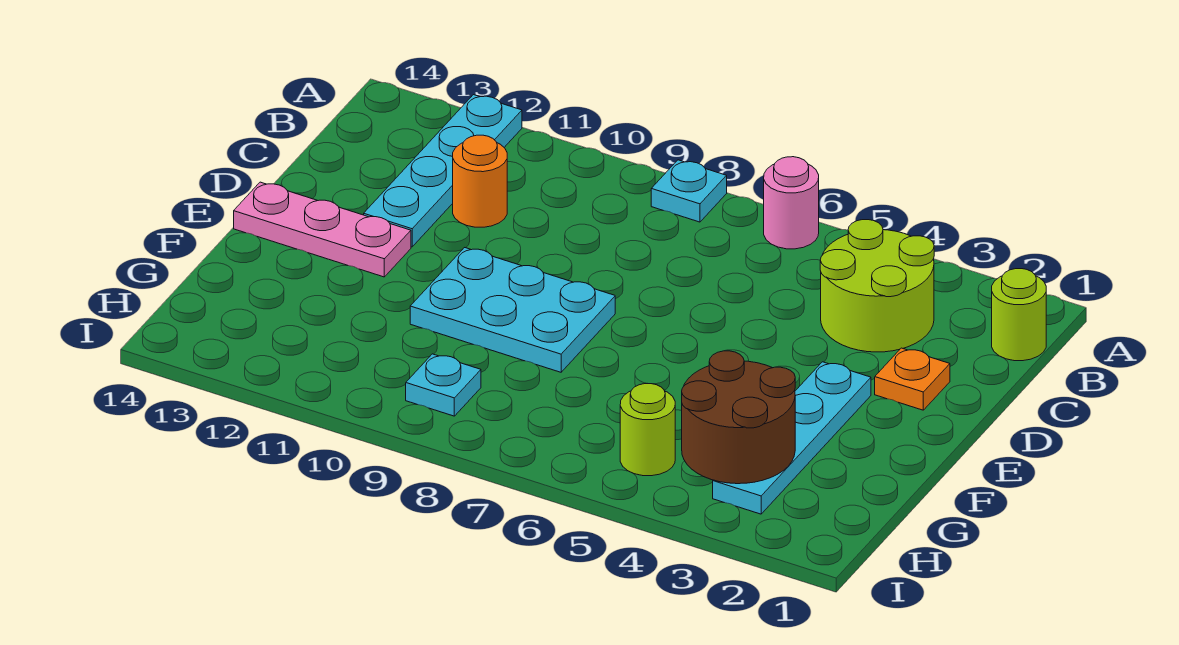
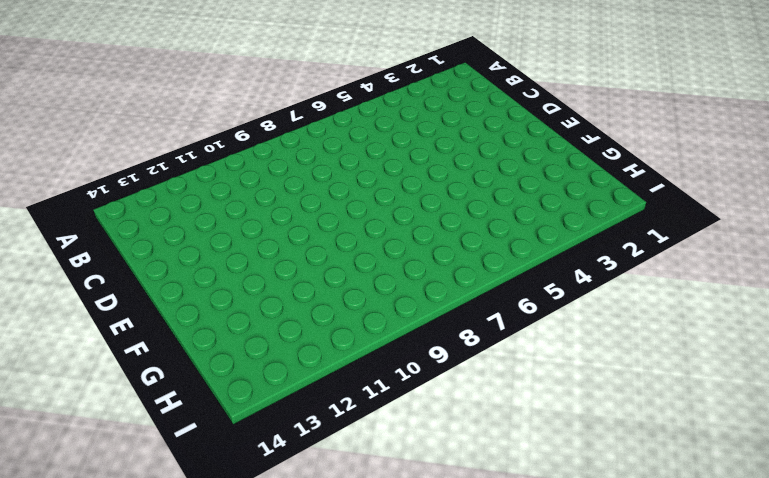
none -> pink round brick A6 level 1
none -> cyan plate A8 level 1
none -> cyan plate A12:D12 level 1

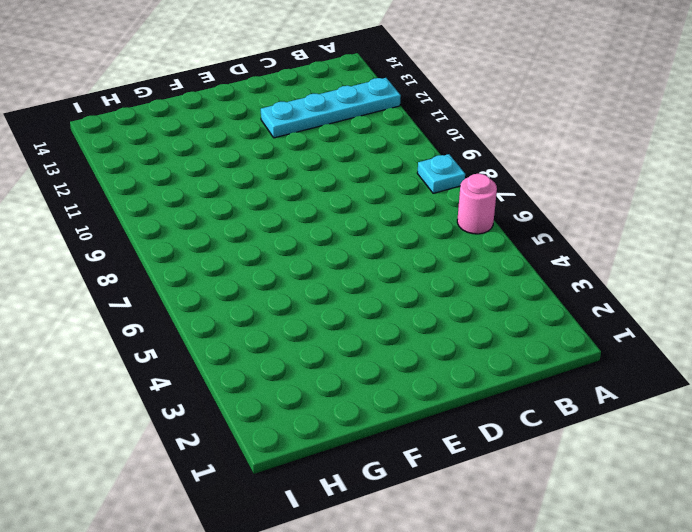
none -> lime round brick B1 level 1
none -> lime round brick B3:C4 level 1
none -> orange round brick C11 level 1

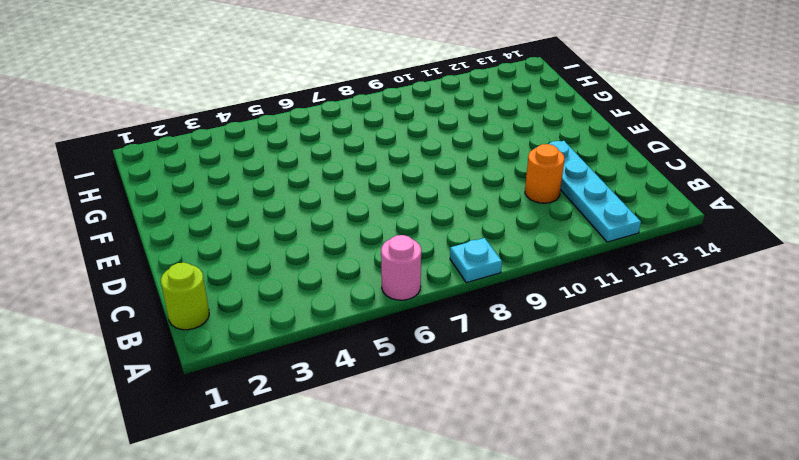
none -> lime round brick B3:C4 level 1
none -> orange plate D2 level 1
none -> cyan plate E3:H3 level 1

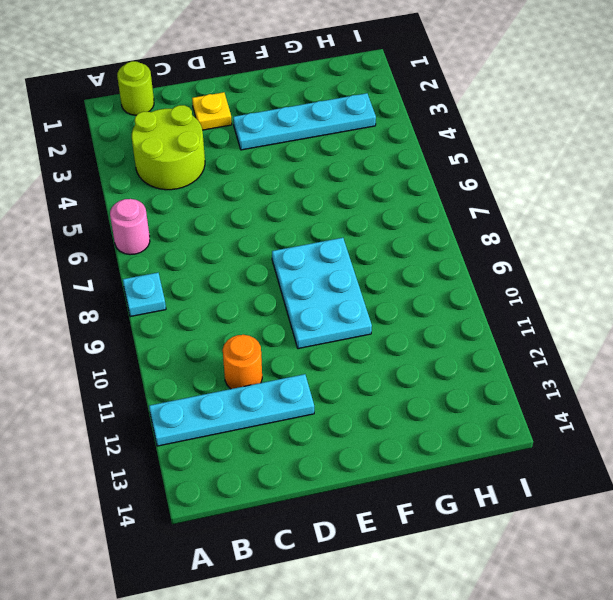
yellow plate D2 level 1 -> orange plate D2 level 1
none -> pink plate E12:E14 level 1
none -> lime round brick H5 level 1
none -> cyan plate H9 level 1

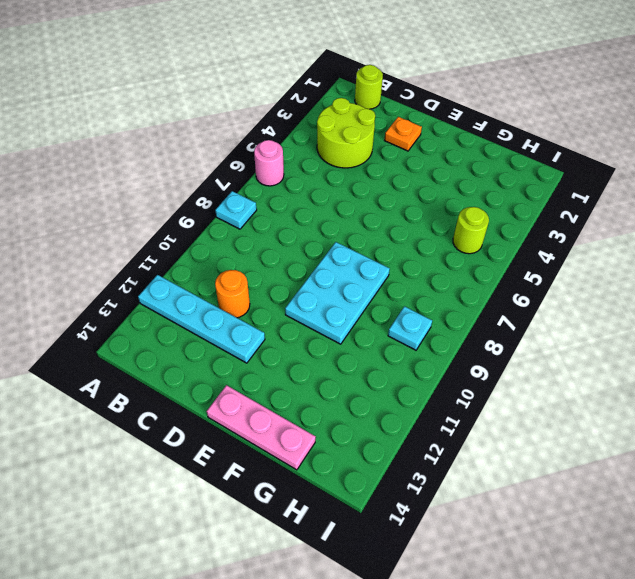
pink plate E14:G14 level 1 -> pink plate E12:E14 level 1
none -> cyan plate E3:H3 level 1
none -> brown round brick G3:H4 level 2

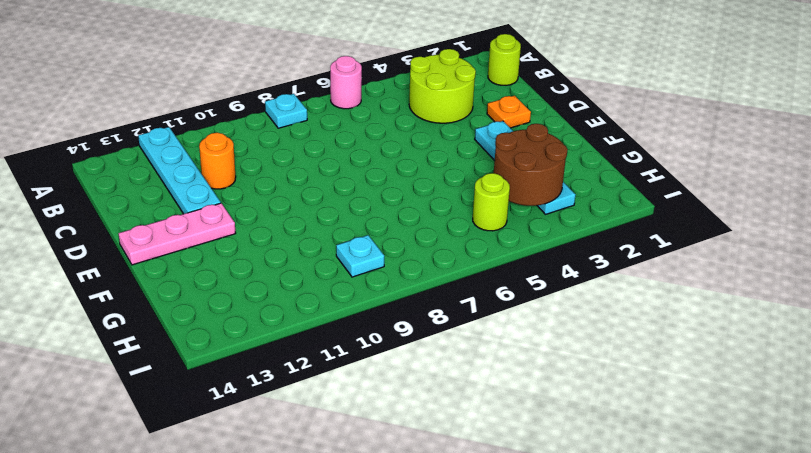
none -> cyan plate E8:F10 level 1

